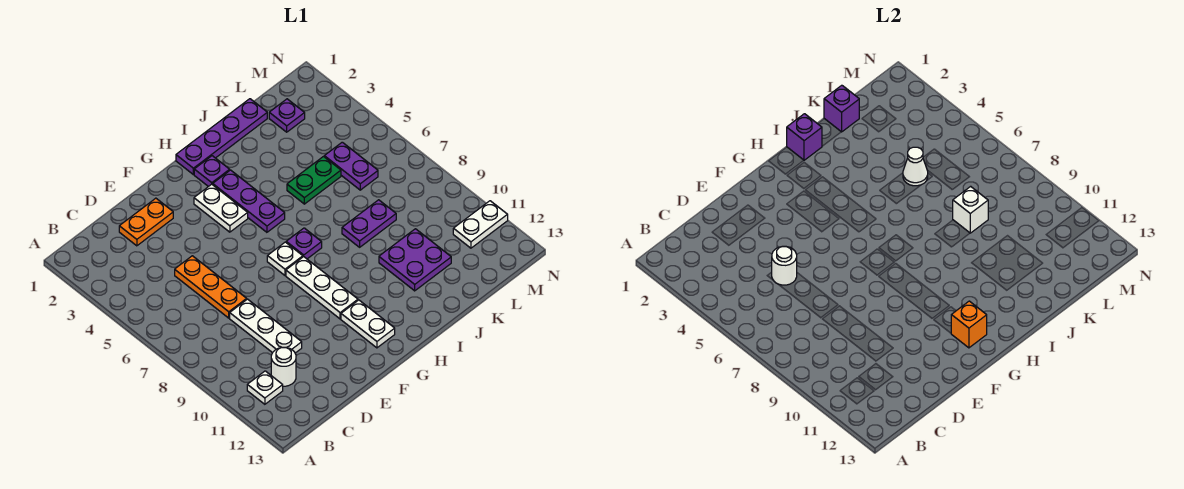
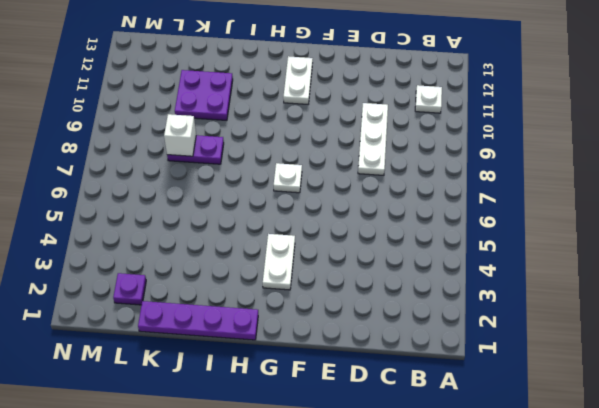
none -> white round brick C11 level 1
none -> orange plate D2:E2 level 1
none -> orange plate D5:D7 level 1

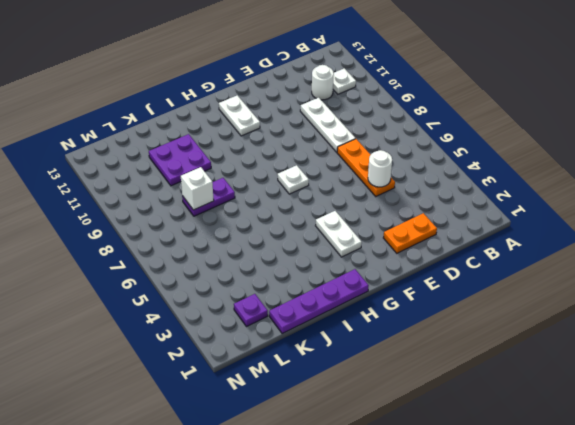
none -> white plate G8:G10 level 1
none -> purple plate H2 level 1
none -> purple plate H3:H5 level 1

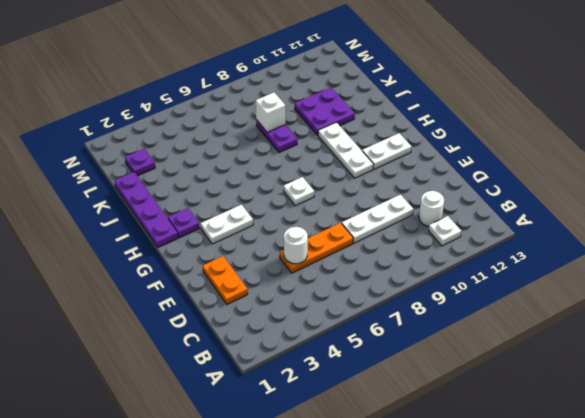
white plate G10:I10 level 1 -> white plate G8:G10 level 1
none -> purple plate H3:H5 level 1
none -> purple plate H7 level 1
none -> green plate J5:K5 level 1

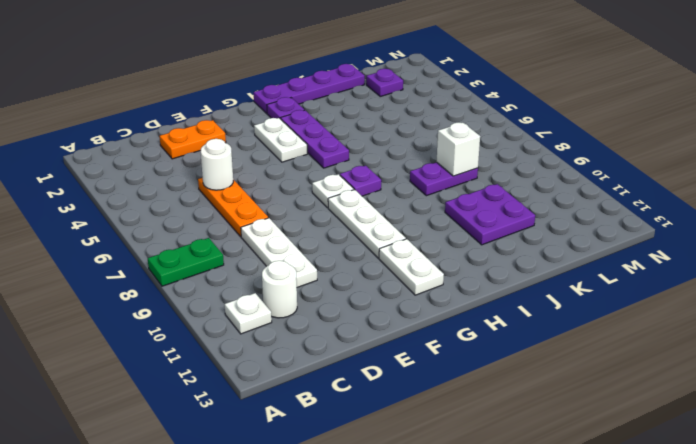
green plate A8:B8 level 1 -> green plate J5:K5 level 1
none -> purple plate L5:L6 level 1
none -> white plate M11:N11 level 1
none -> orange brick G12 level 2

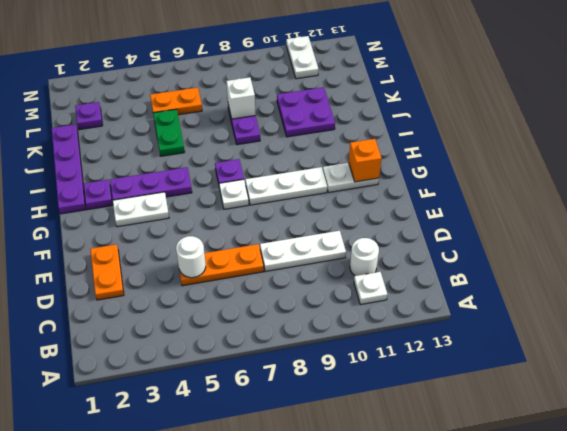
orange plate L5:L6 level 1 -> purple plate L5:L6 level 1
none -> purple brick I1 level 2
none -> purple brick K1 level 2
none -> white cone K5 level 2

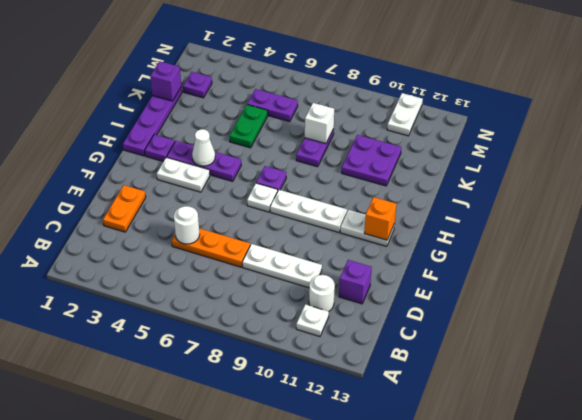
purple brick D12 level 1 -> purple brick I1 level 2
white cone H4 level 2 -> white cone K5 level 2

